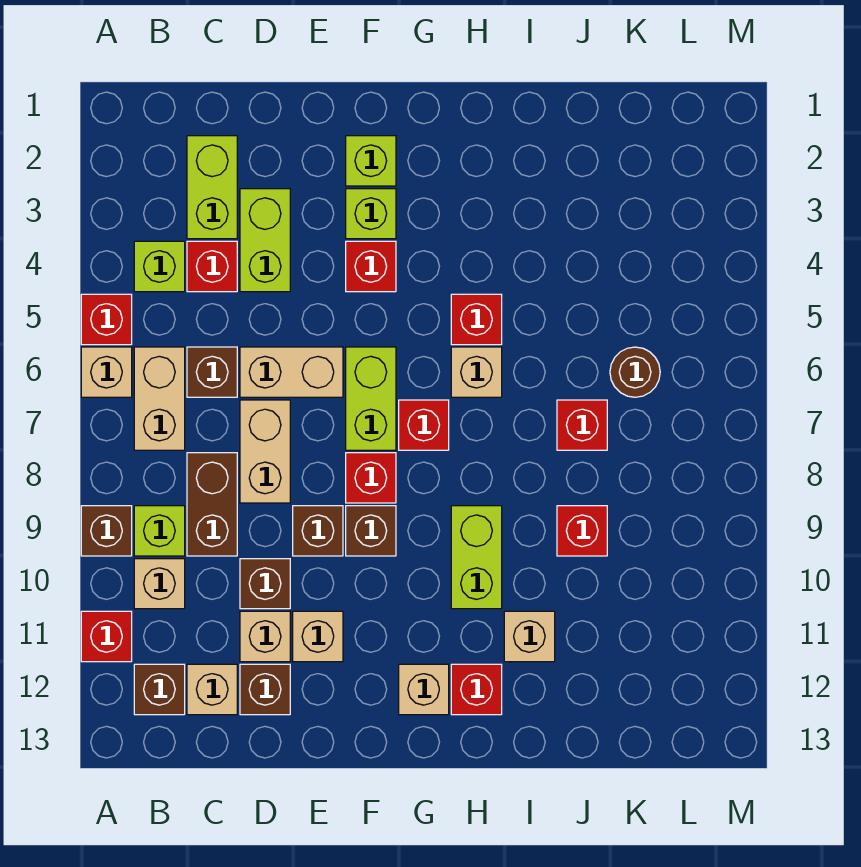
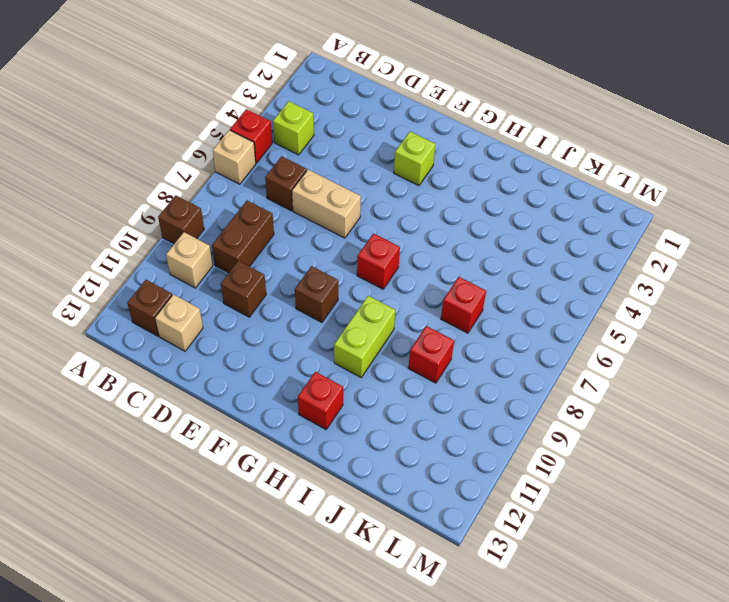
none -> red brick A11 level 1
none -> tan brick B6:B7 level 1
none -> lime brick B9 level 1
none -> lime brick C2:C3 level 1

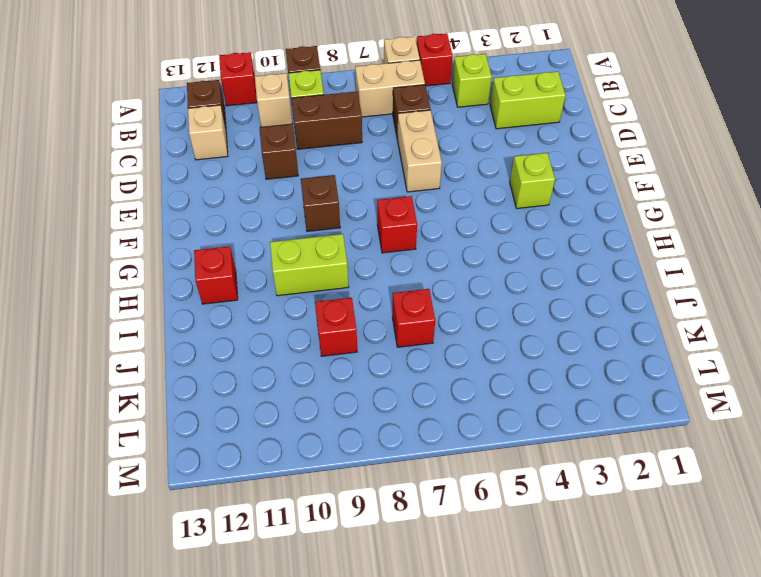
none -> red brick C4 level 1
none -> lime brick D3:D4 level 1
none -> tan brick D7:D8 level 1
none -> tan brick D11 level 1

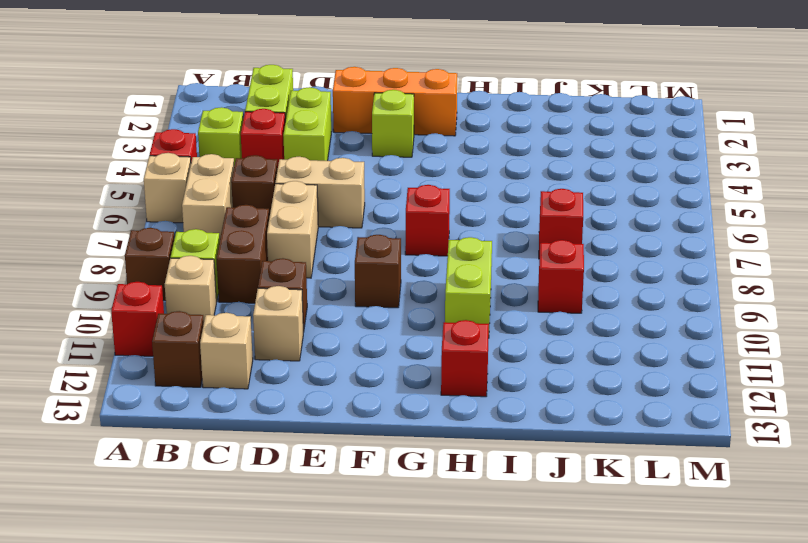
orange brick E2:G2 level 1 -> lime brick F2 level 1
none -> brown brick D12 level 1
none -> brown brick E9 level 1
none -> tan brick E11 level 1
none -> red brick F4 level 1

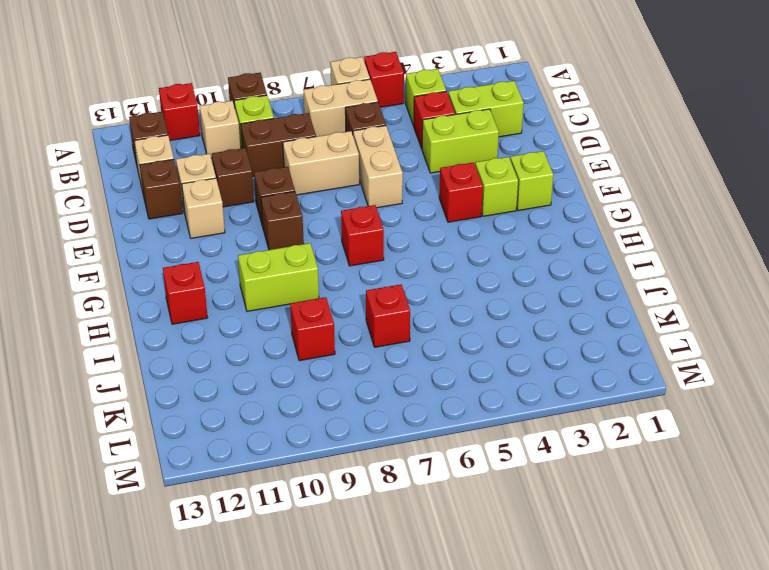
none -> lime brick F6:F7 level 1
none -> red brick F8 level 1
none -> tan brick G12 level 1
none -> red brick H5 level 1

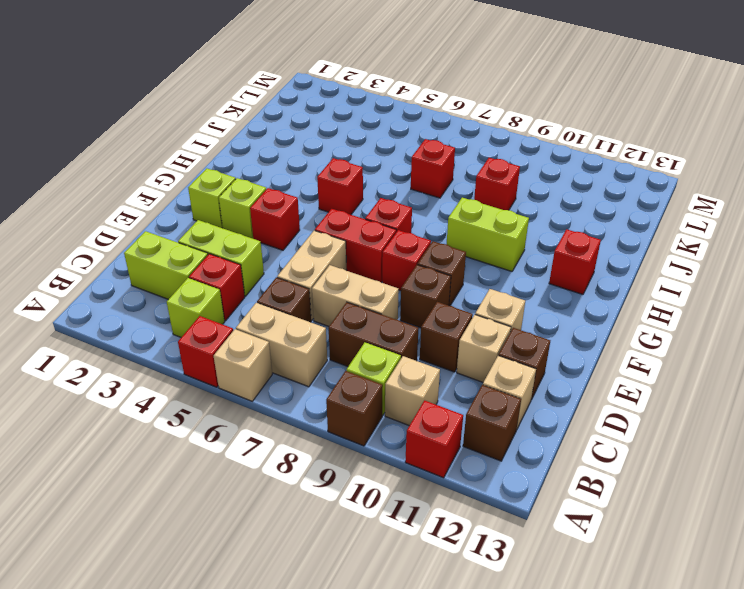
red brick F6:F7 level 1 -> lime brick F6:F7 level 1
none -> tan brick G12 level 1
none -> tan brick H6 level 1
none -> tan brick I11 level 1
none -> brown round brick K6 level 1

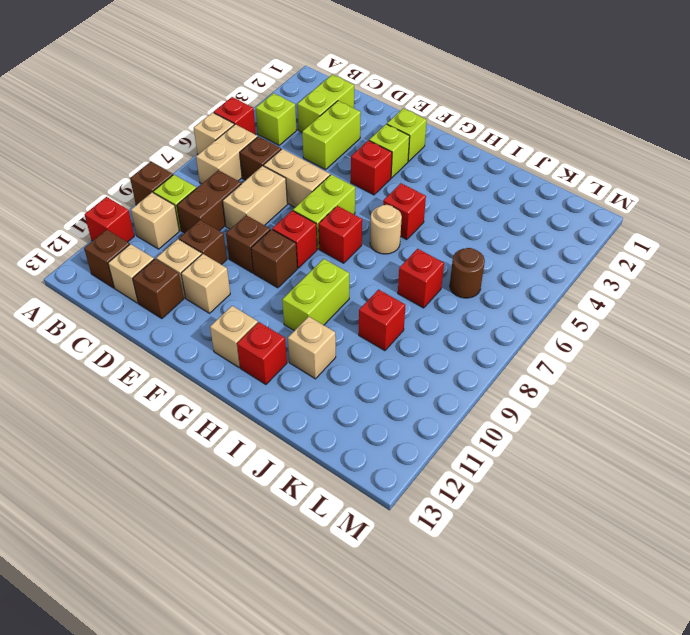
tan round brick H6 level 1 -> tan brick H6 level 1
none -> red brick C4 level 1

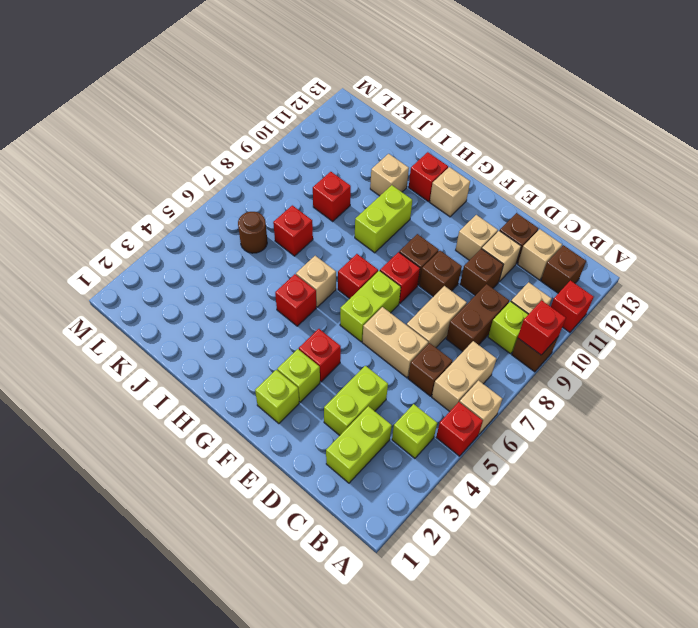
red brick A9 level 2 -> red brick C4 level 1

